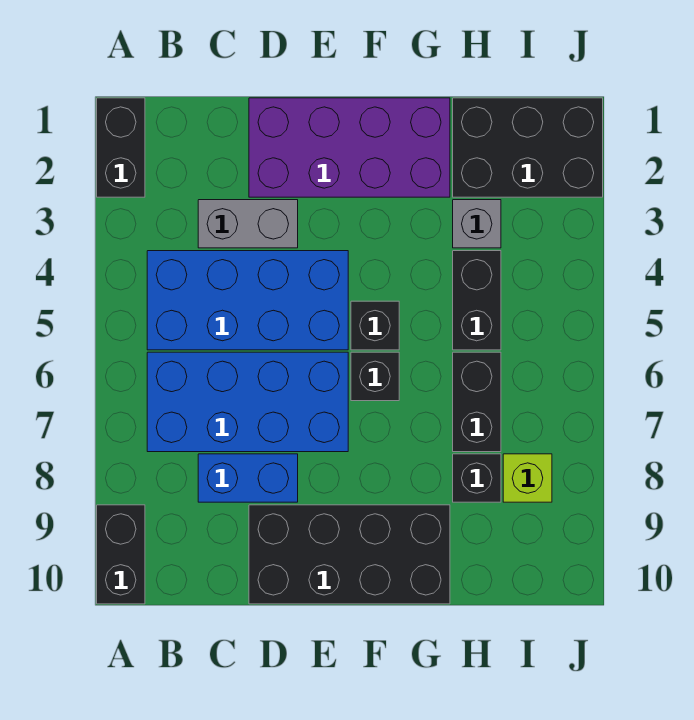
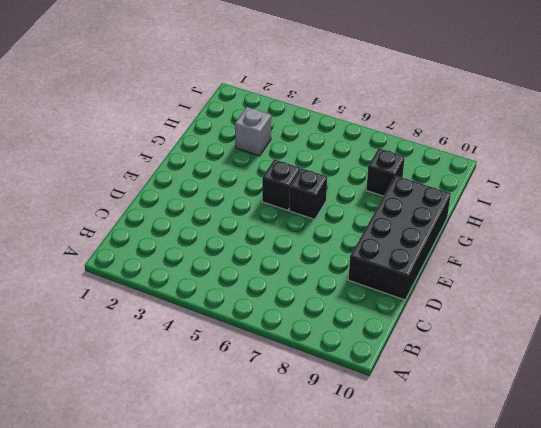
none -> black brick A1:A2 level 1
none -> black brick A9:A10 level 1
none -> blue brick B4:E5 level 1

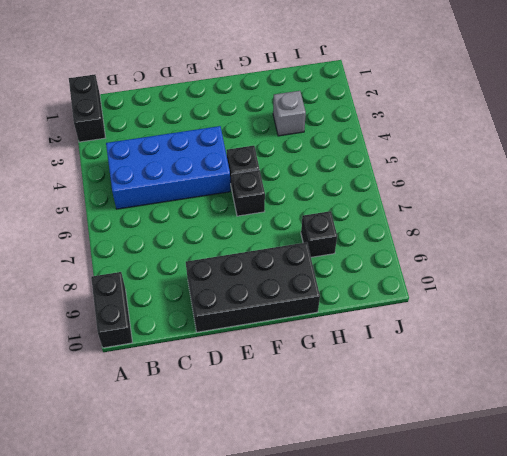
none -> blue brick B6:E7 level 1
none -> grey brick C3:D3 level 1
none -> blue brick C8:D8 level 1

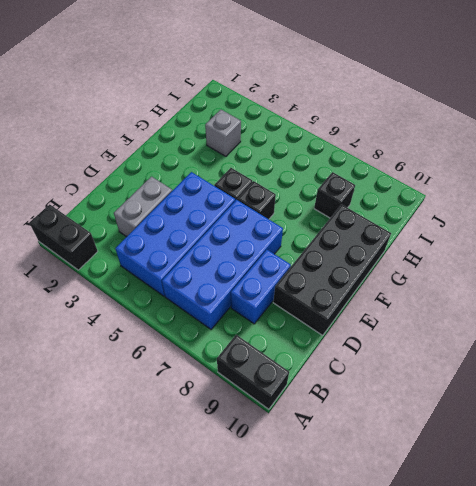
none -> purple brick D1:G2 level 1
none -> black brick H1:J2 level 1
none -> black brick H4:H5 level 1

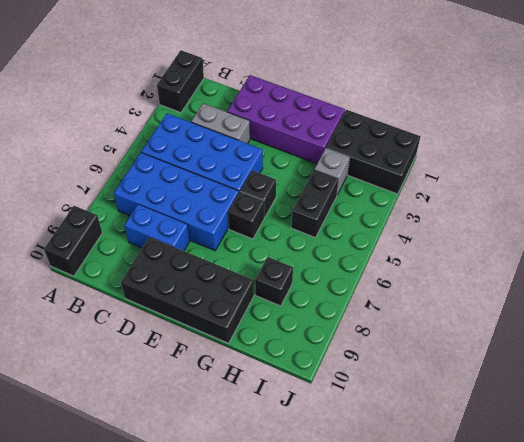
none -> black brick H6:H7 level 1
none -> lime brick I8 level 1

